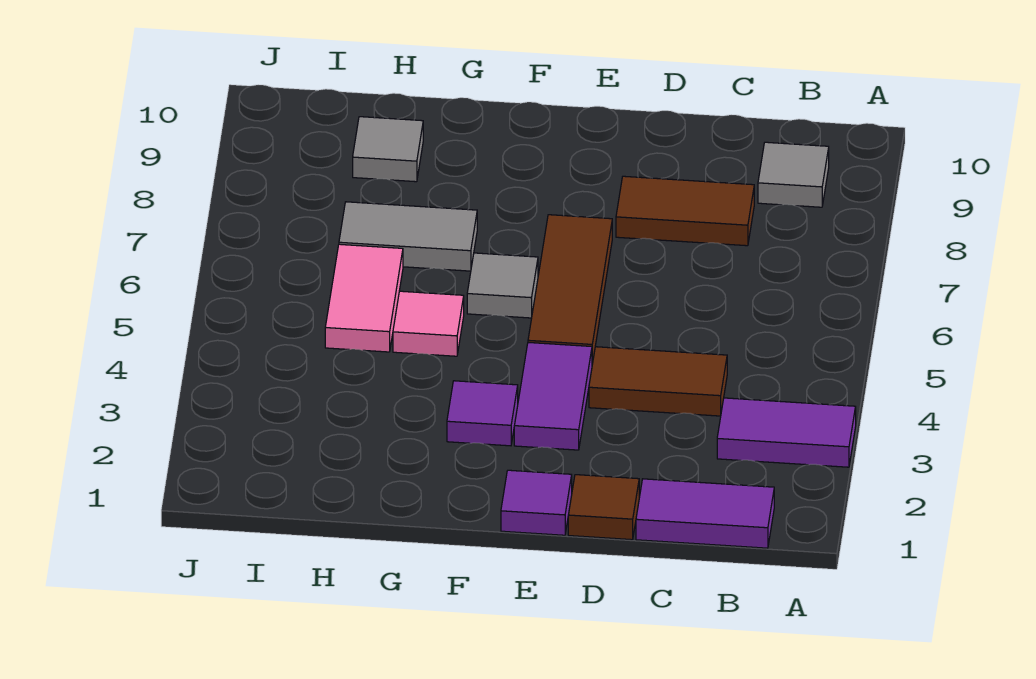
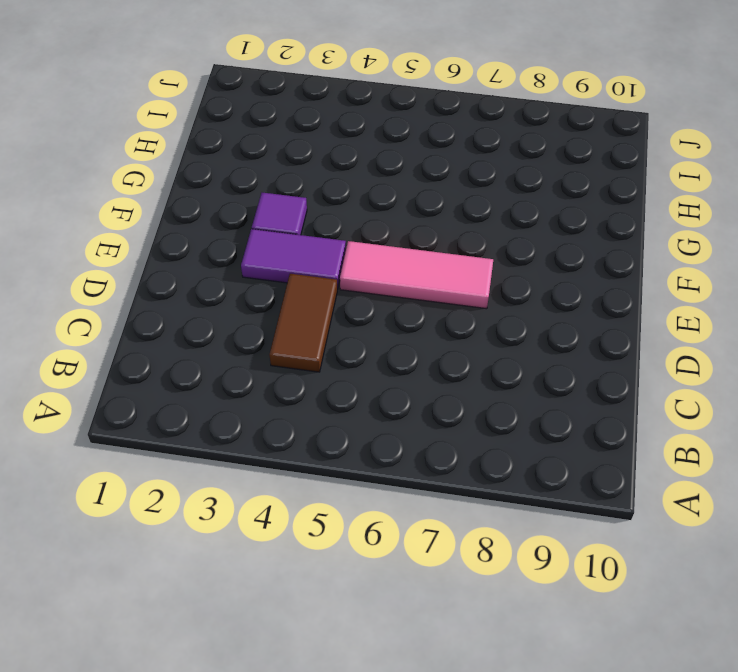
pink tile E5:E7 level 1 -> brown tile E5:E7 level 1
none -> purple tile A3:B3 level 1
none -> purple tile B1:C1 level 1
none -> grey tile B9 level 1

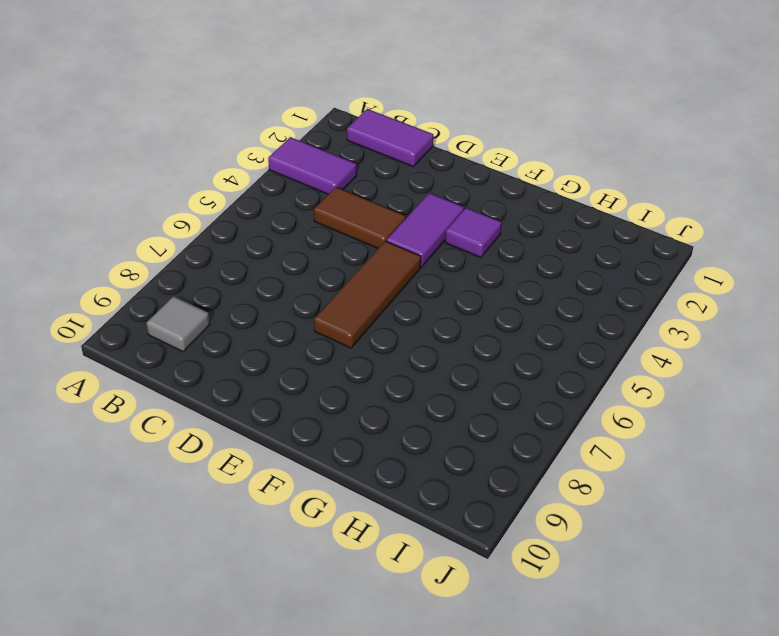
none -> brown tile C8:D8 level 1
none -> brown tile D1 level 1
none -> purple tile E1 level 1

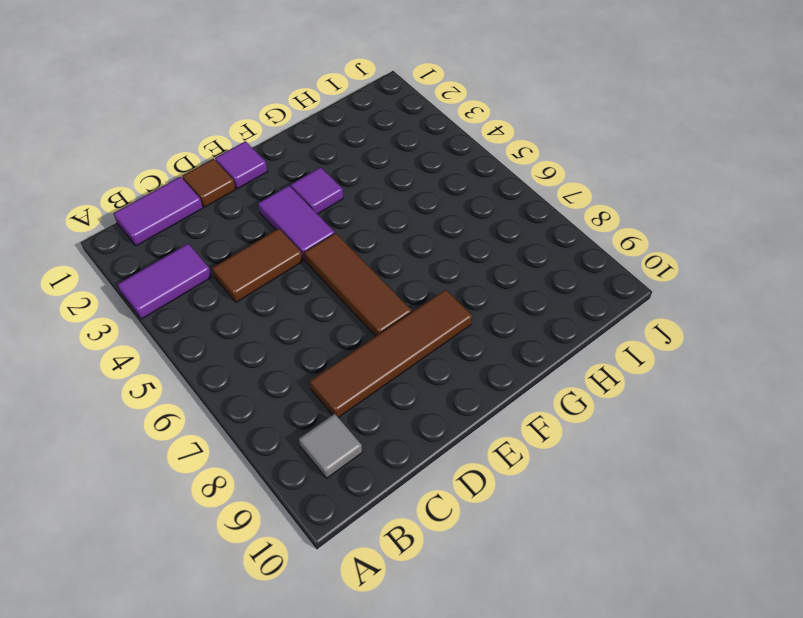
brown tile C8:F8 level 1 -> brown tile C8:D8 level 1
none -> grey tile F6 level 1
none -> pink tile G5 level 1
none -> grey tile G7:H7 level 1

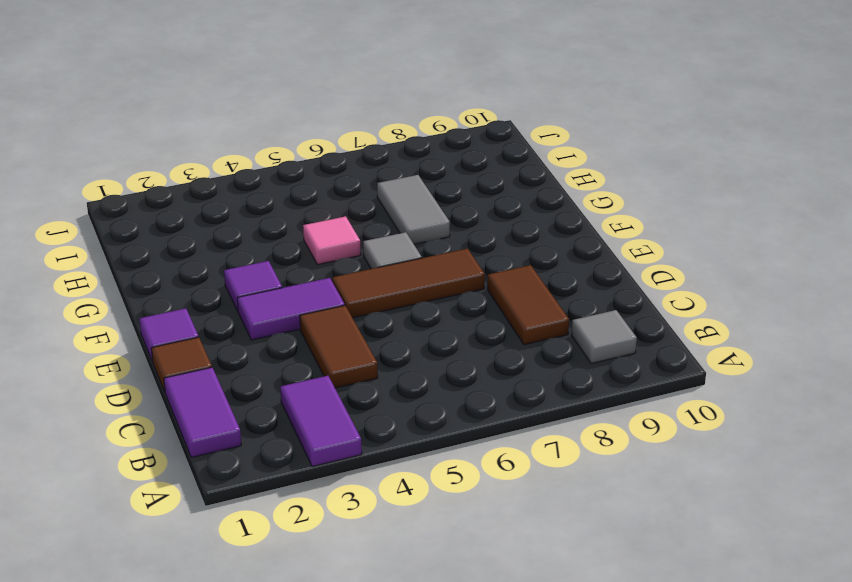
none -> pink tile H5:H6 level 1
none -> grey tile H9 level 1

